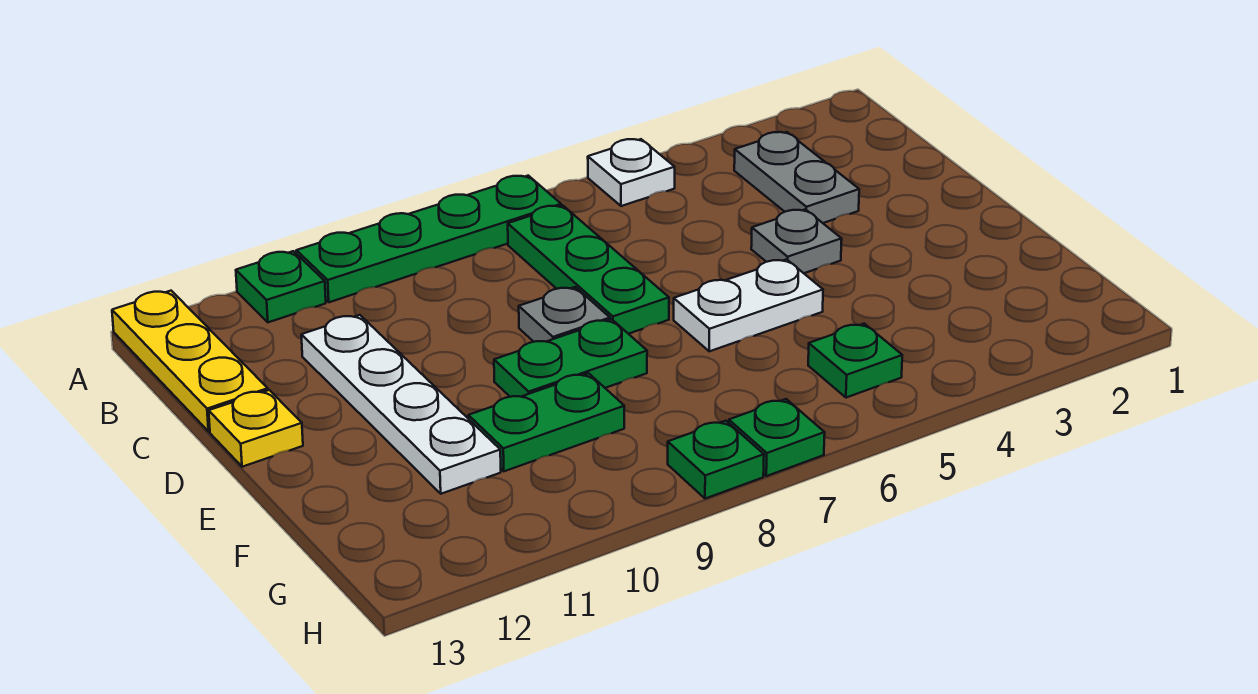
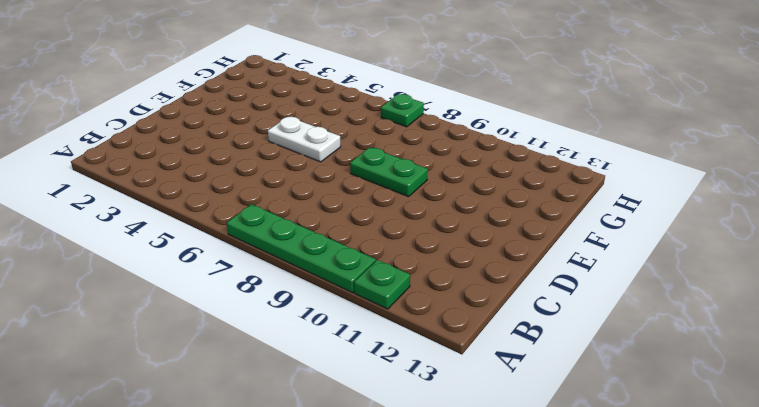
none -> white plate A5 level 1
none -> yellow plate A13:C13 level 1
none -> grey plate B3:C3 level 1

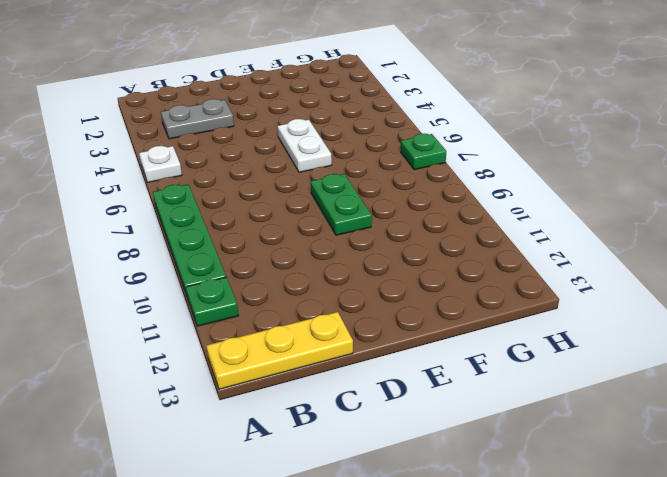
none -> green plate B7:D7 level 1
none -> white plate C11:F11 level 1
none -> grey plate D4 level 1

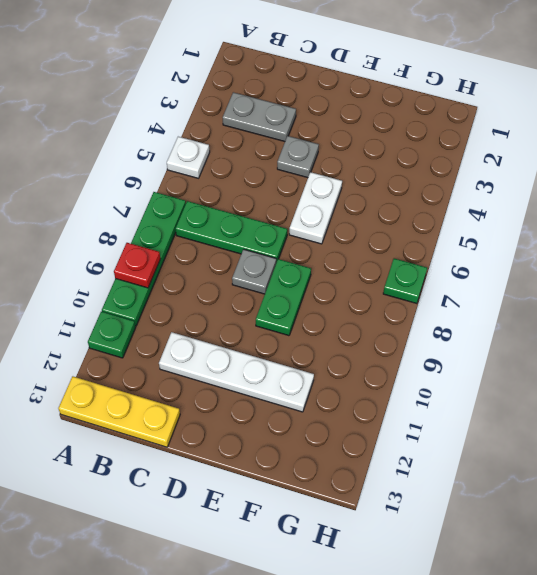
red plate A9 level 2 -> none
none -> yellow plate D13 level 1
none -> green plate F9:F10 level 1
none -> green plate G5 level 1

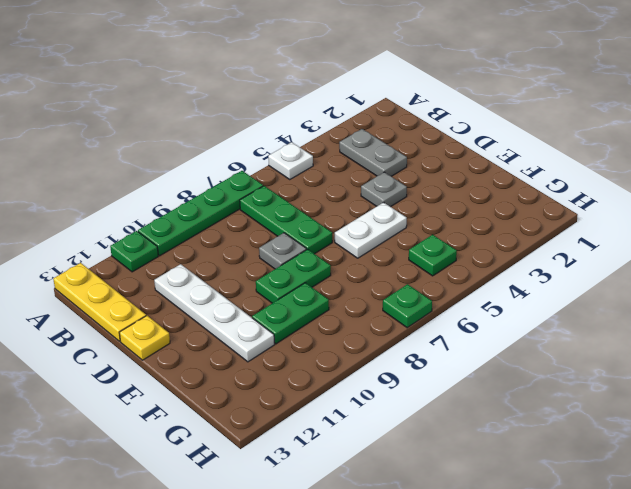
none -> green plate H8 level 1

